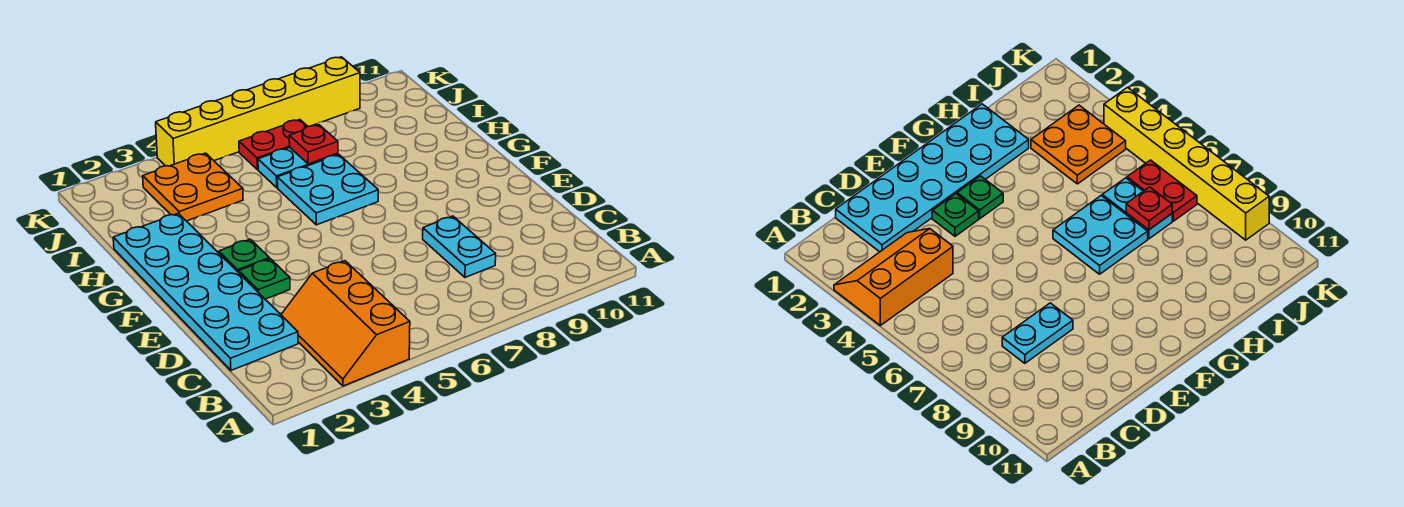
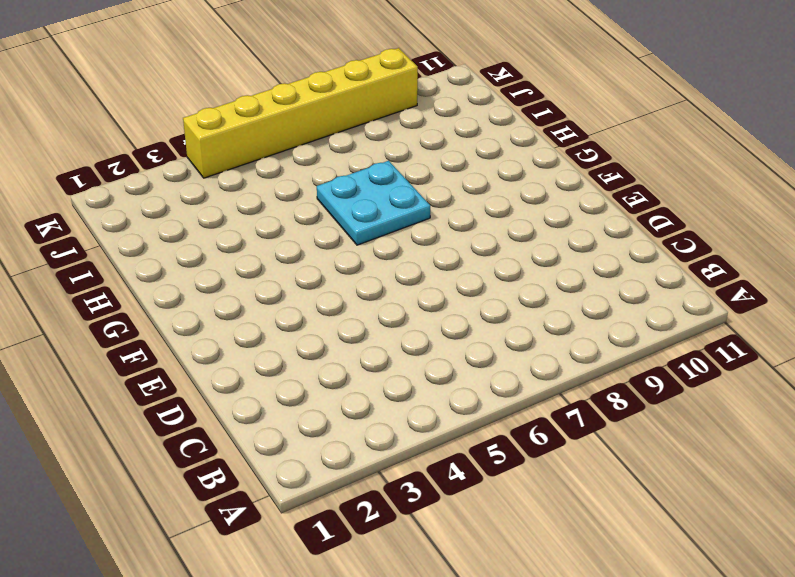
none -> orange slope A3:C4 level 1 top 4
none -> cyan plate C1:H2 level 1

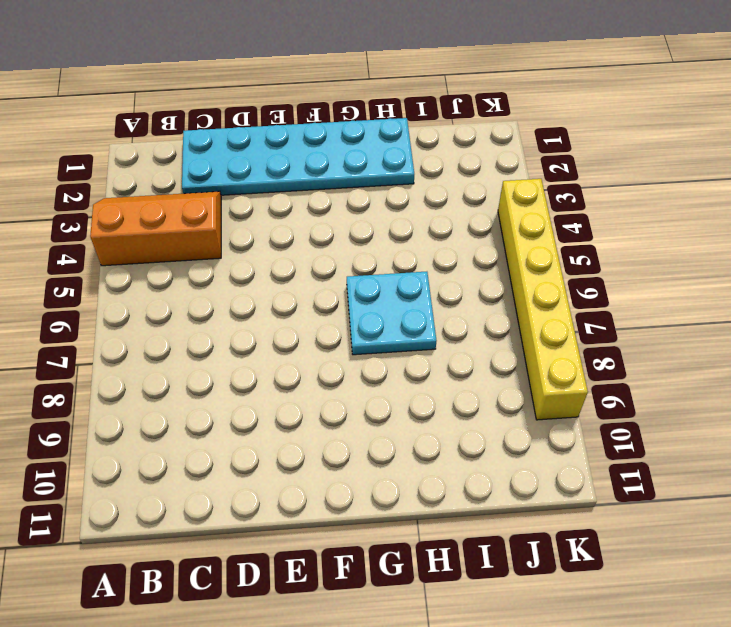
none -> cyan plate C8:D8 level 1
none -> green plate E3 level 1

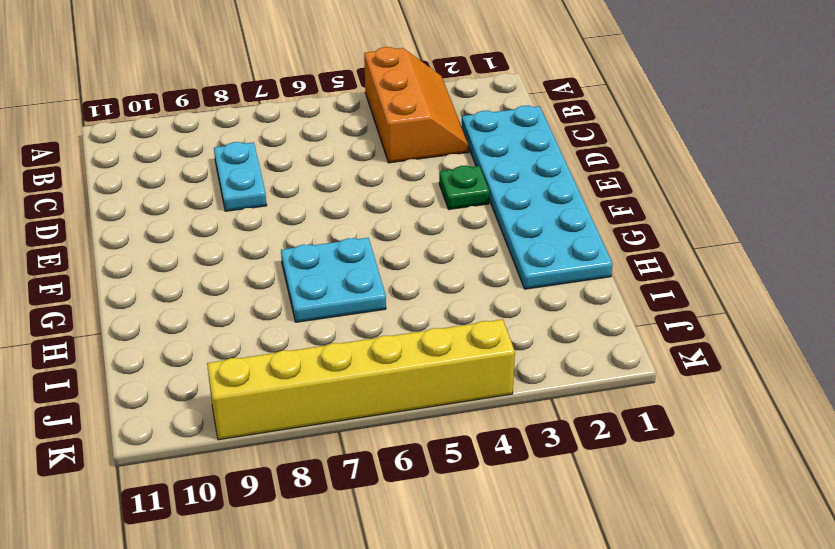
none -> green plate F3 level 1
none -> orange plate I3:J4 level 1

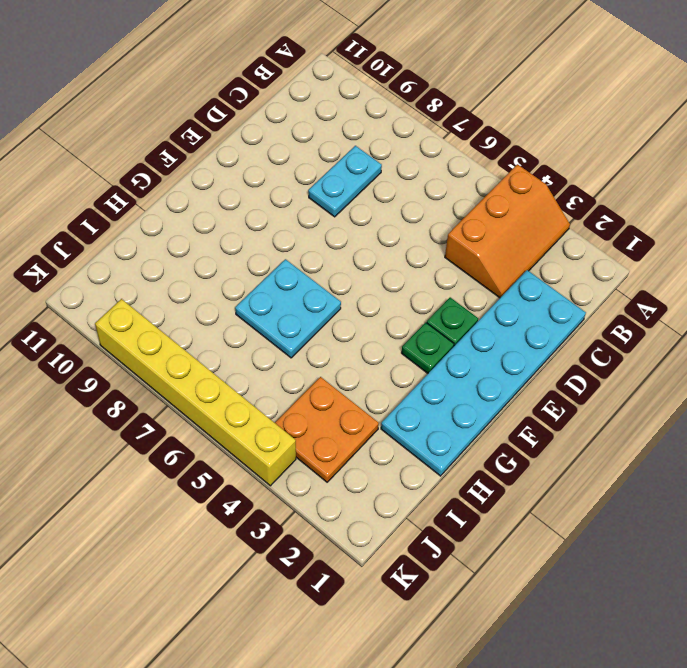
none -> cyan plate I6:I7 level 1
none -> red plate J6:J7 level 1

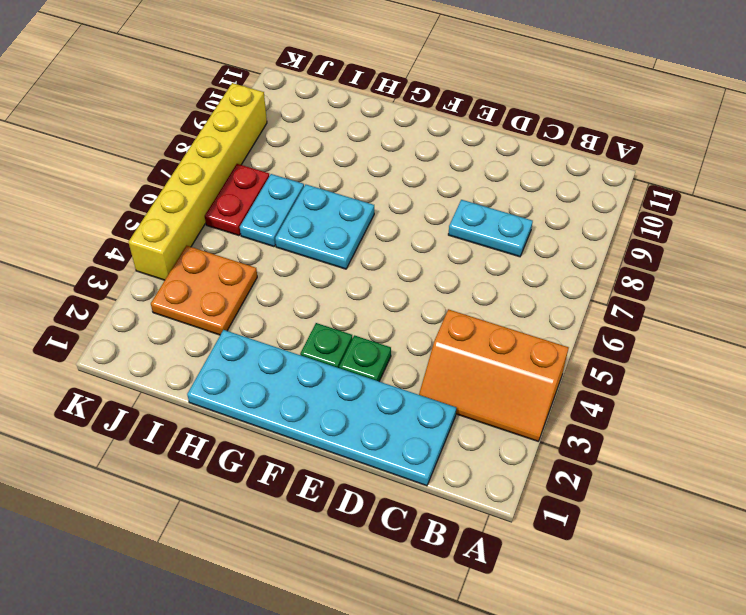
none -> red plate I7 level 2

